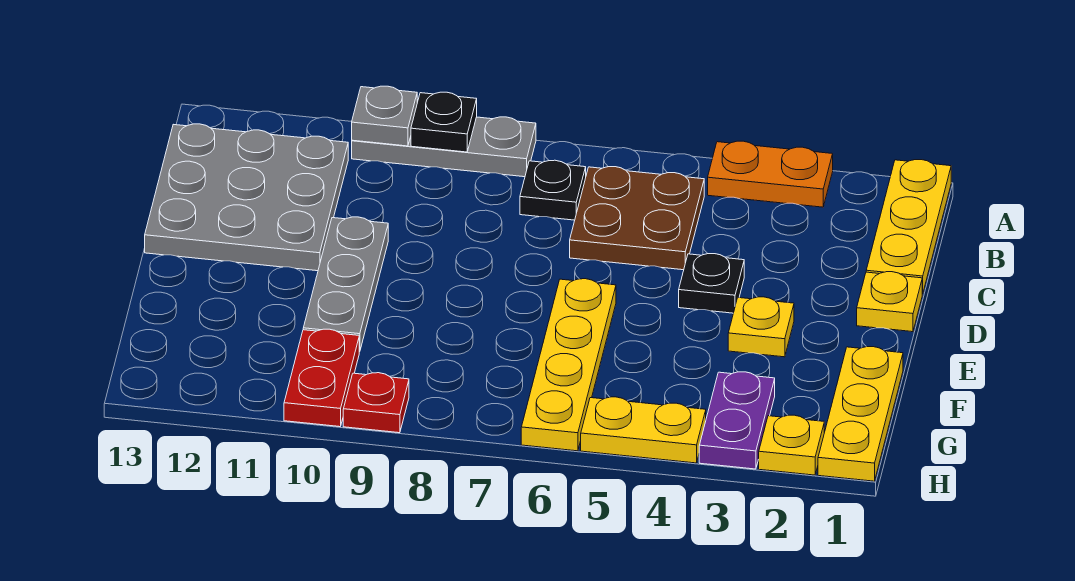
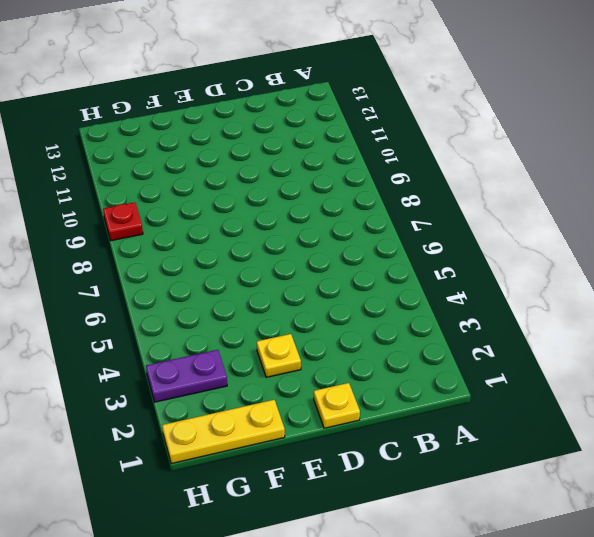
none -> yellow plate A1:C1 level 1
none -> orange plate A3:A4 level 1
none -> grey plate A8:A10 level 1

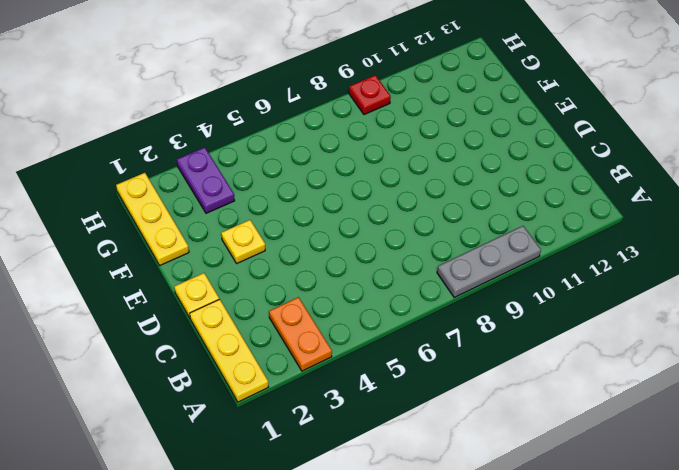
orange plate A3:B3 level 1 -> orange plate A3:A4 level 1
none -> brown plate B5:C6 level 1
none -> black plate B7 level 1
none -> grey plate B11:D13 level 1

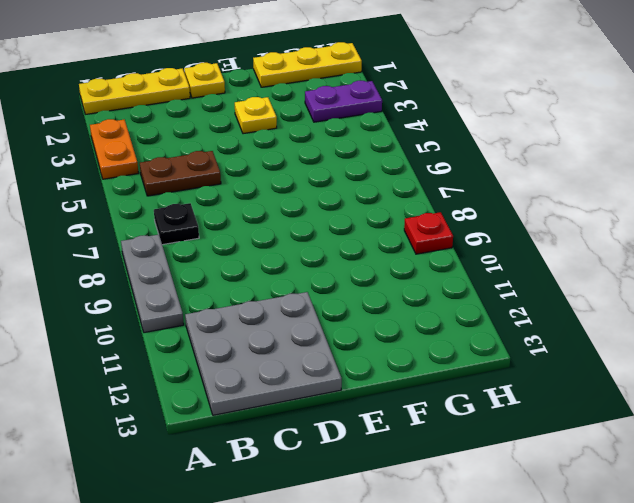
brown plate B5:C5 level 1 -> brown plate B5:C6 level 1
none -> black plate D4 level 1
none -> grey plate D10:F10 level 1
none -> yellow plate E6:H6 level 1

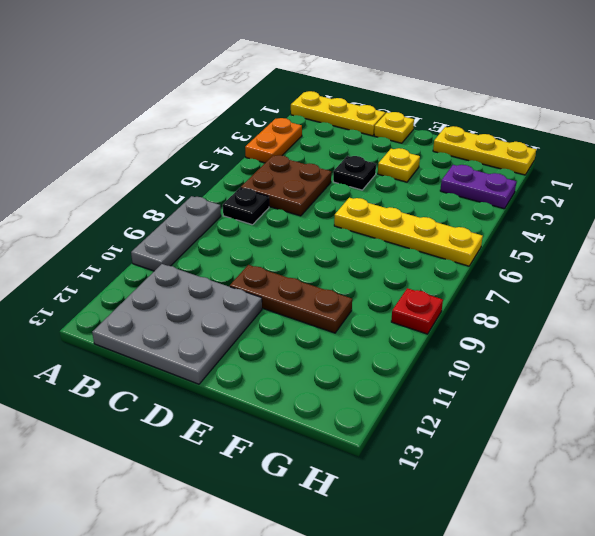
brown plate D10:F10 level 1 -> grey plate D10:F10 level 1
none -> red plate G10:H10 level 1
none -> yellow plate H2 level 1
none -> yellow plate H4:H5 level 1

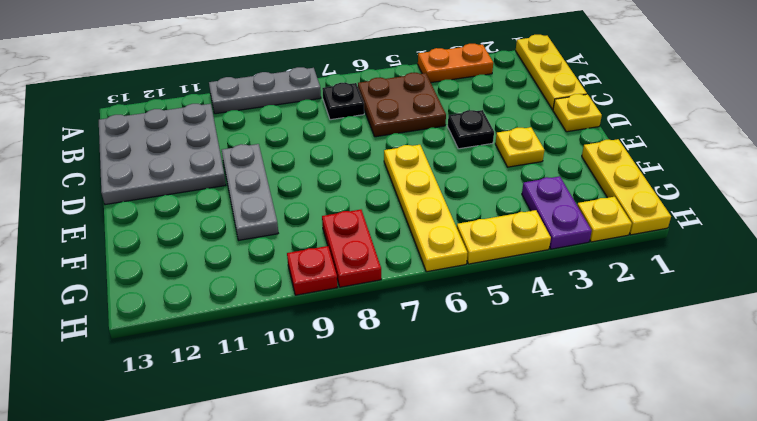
red plate G8:H8 level 1 -> red plate G10:H10 level 1
none -> black plate A9 level 2
none -> grey plate A10 level 2

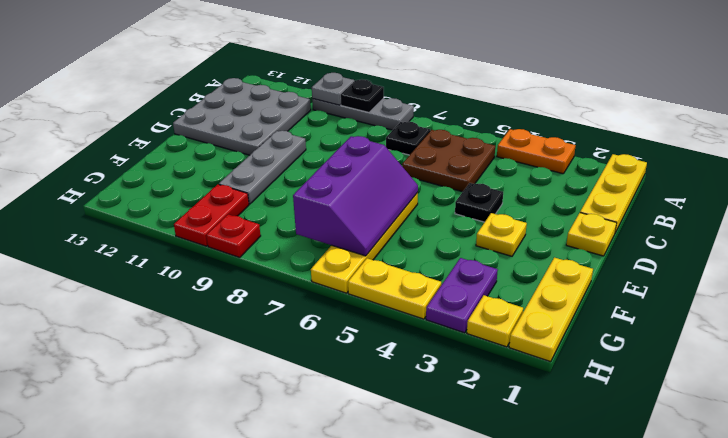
purple slope E6:G7 level 2 top 7 -> none

